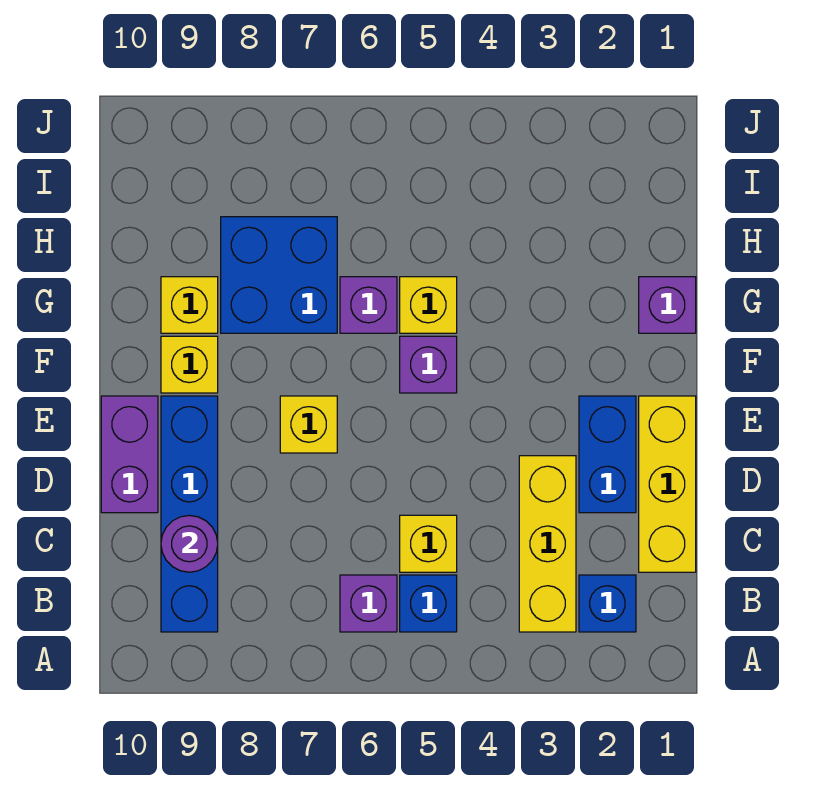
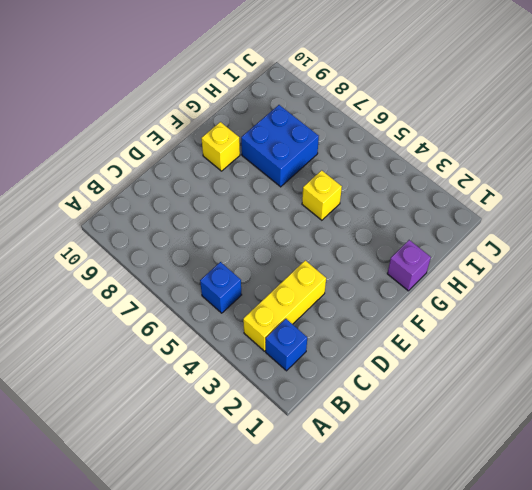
none -> purple brick B6 level 1
none -> blue brick B9:E9 level 1
none -> yellow brick C1:E1 level 1

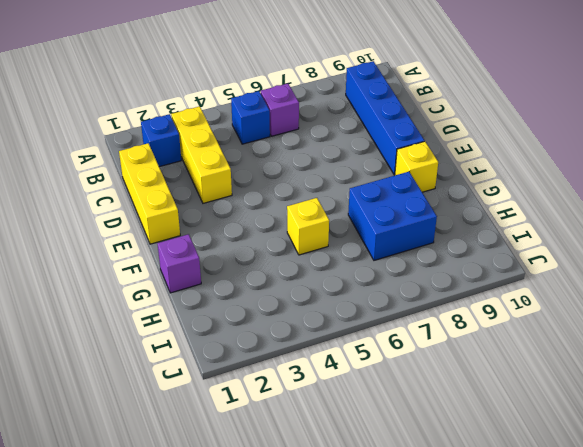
none -> yellow brick C5 level 1
none -> blue brick D2:E2 level 1
none -> purple brick D10:E10 level 1

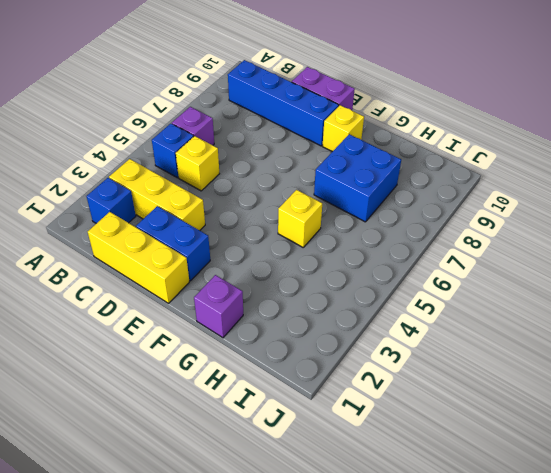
none -> yellow brick E7 level 1
none -> purple brick F5 level 1
none -> purple brick G6 level 1

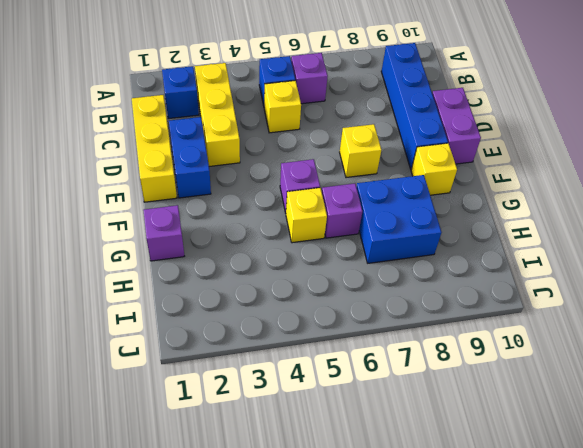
none -> yellow brick G9 level 1
none -> purple round brick C9 level 2

